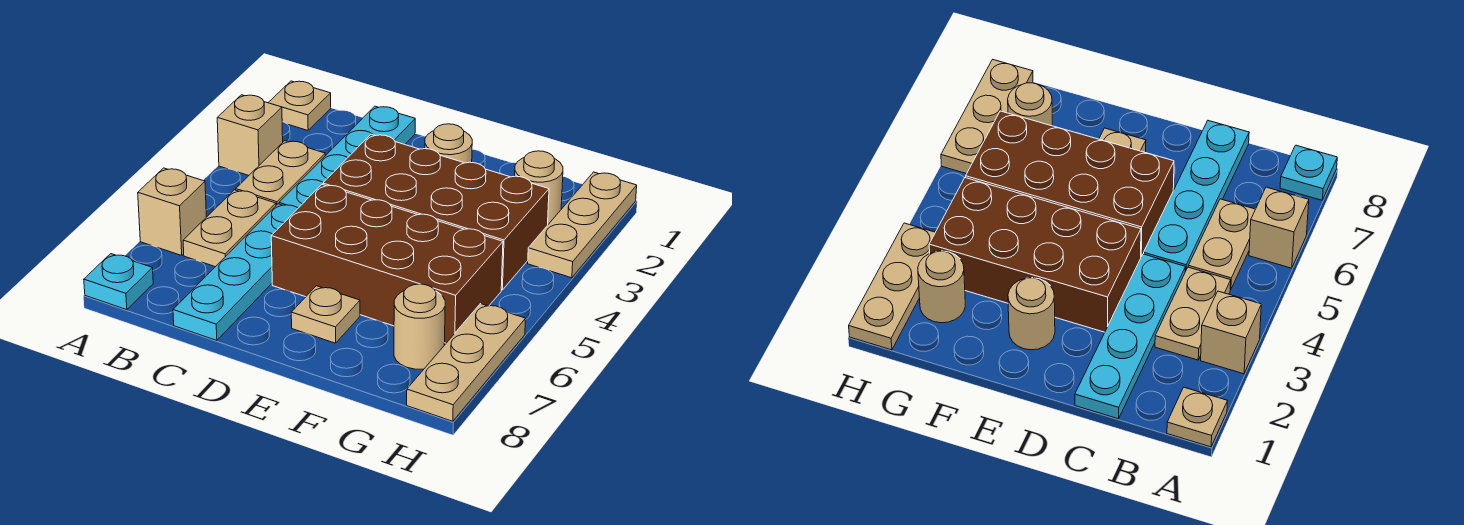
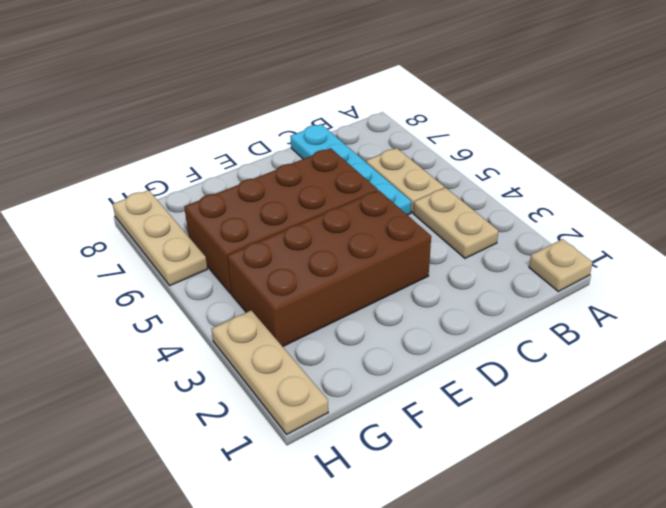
none -> tan brick A3 level 1
none -> tan brick A6 level 1
none -> cyan plate A8 level 1

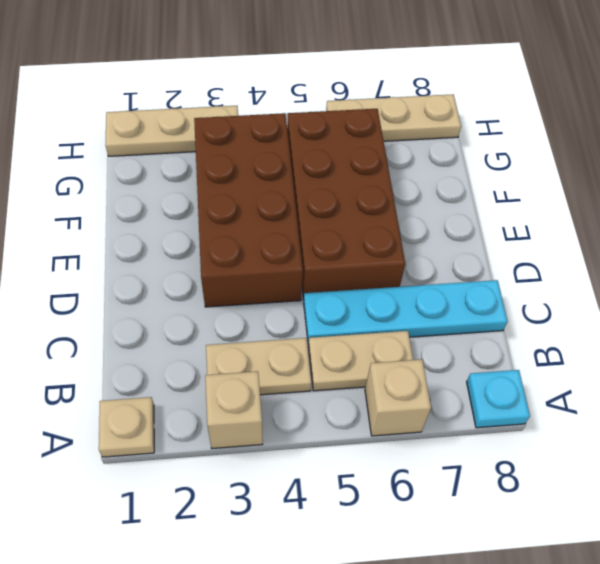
none -> cyan plate C1:C4 level 1
none -> tan round brick E2 level 1
none -> tan plate E7 level 1

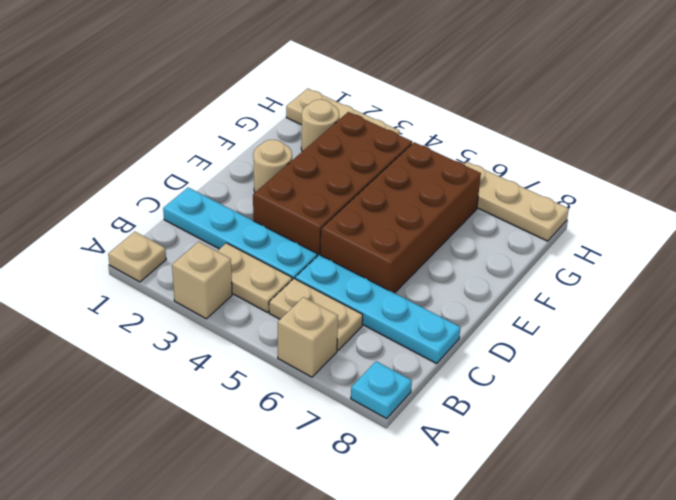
none -> tan plate E7 level 1
none -> tan round brick G7 level 1

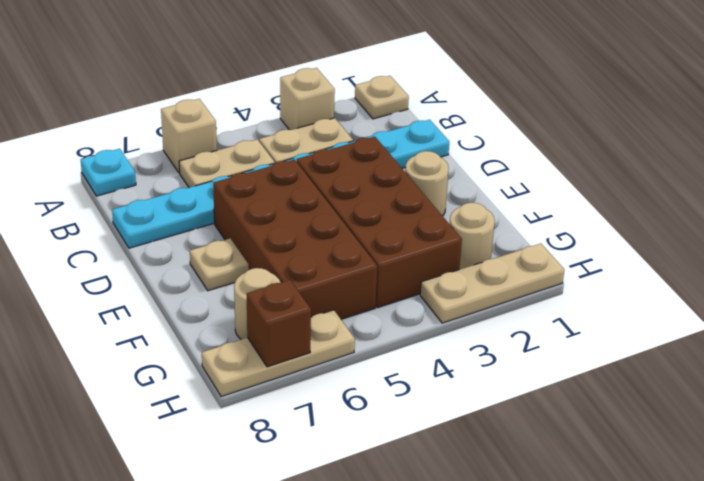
brown brick H7 level 2 -> none

